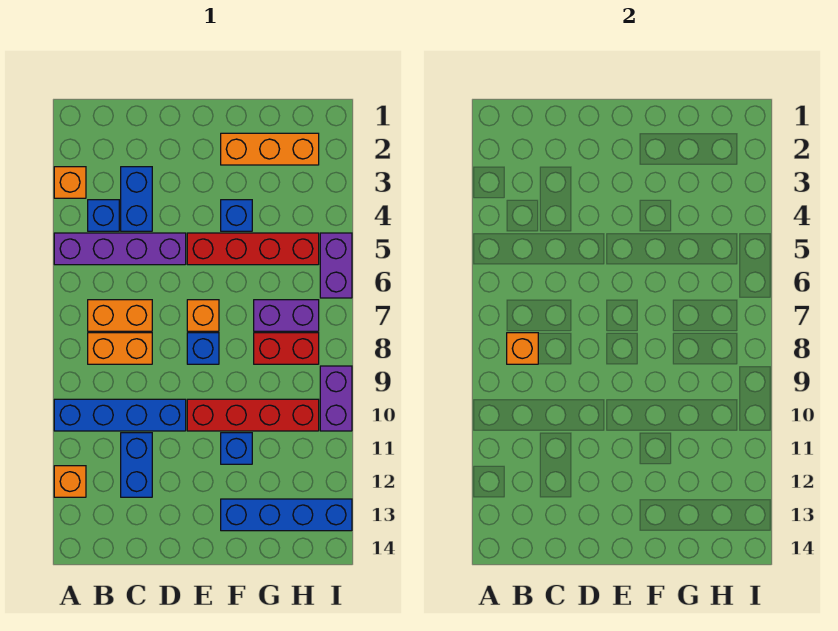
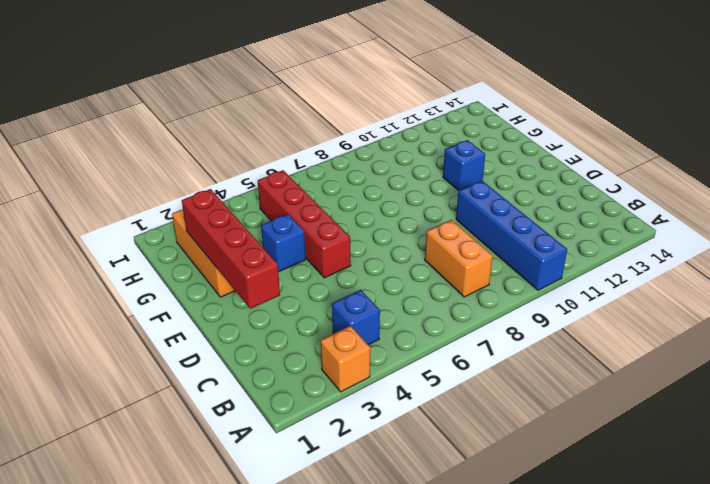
red brick D2:G2 level 2 -> red brick E10:H10 level 1
none -> purple brick A5:D5 level 1
none -> orange brick A12 level 1
none -> orange brick B7:C7 level 1

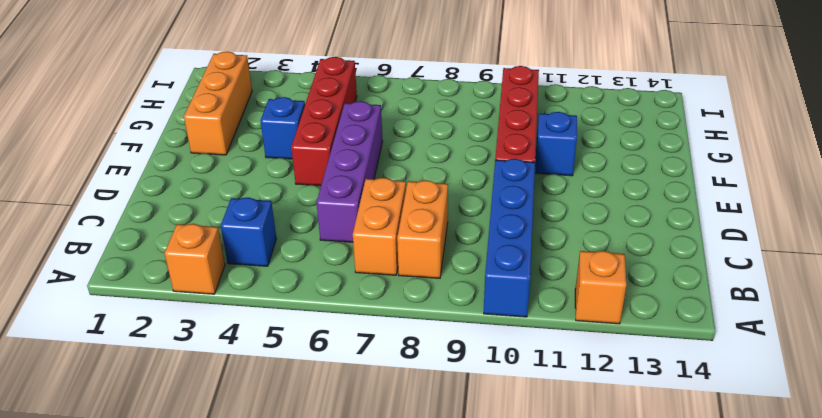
purple brick C6:F6 level 1 -> purple brick A5:D5 level 1
none -> blue brick C3:C4 level 1
none -> blue brick C11:C12 level 1
none -> orange brick E7 level 1

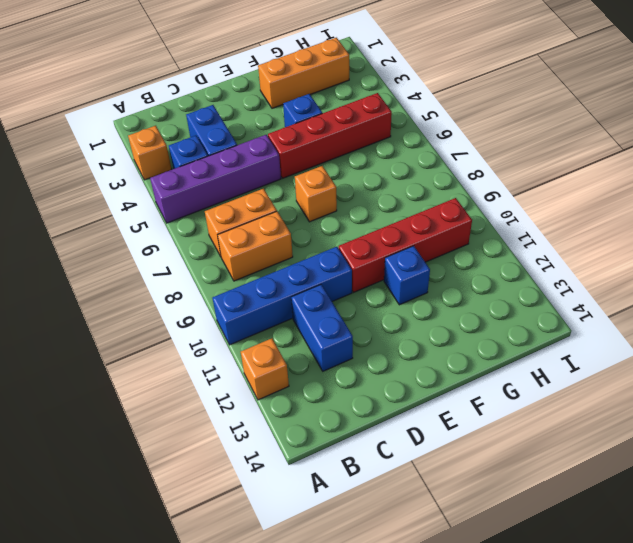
none -> blue brick E8 level 1
none -> blue brick F13:I13 level 1
none -> purple brick G7:H7 level 1

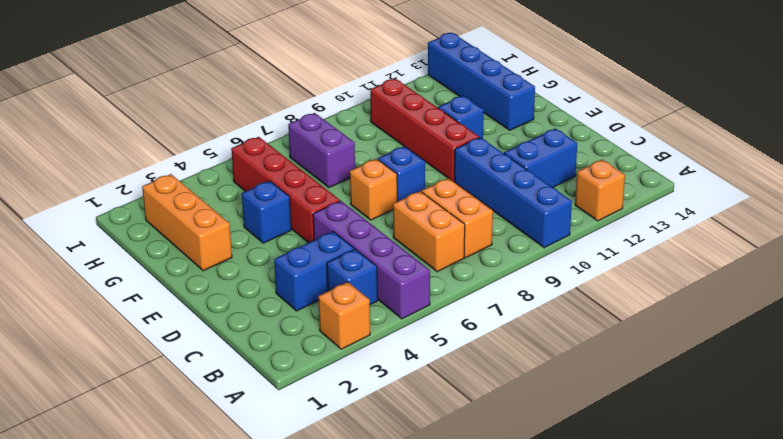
none -> red brick G8:H8 level 1
none -> purple brick I5:I6 level 1
none -> purple brick I9:I10 level 1

